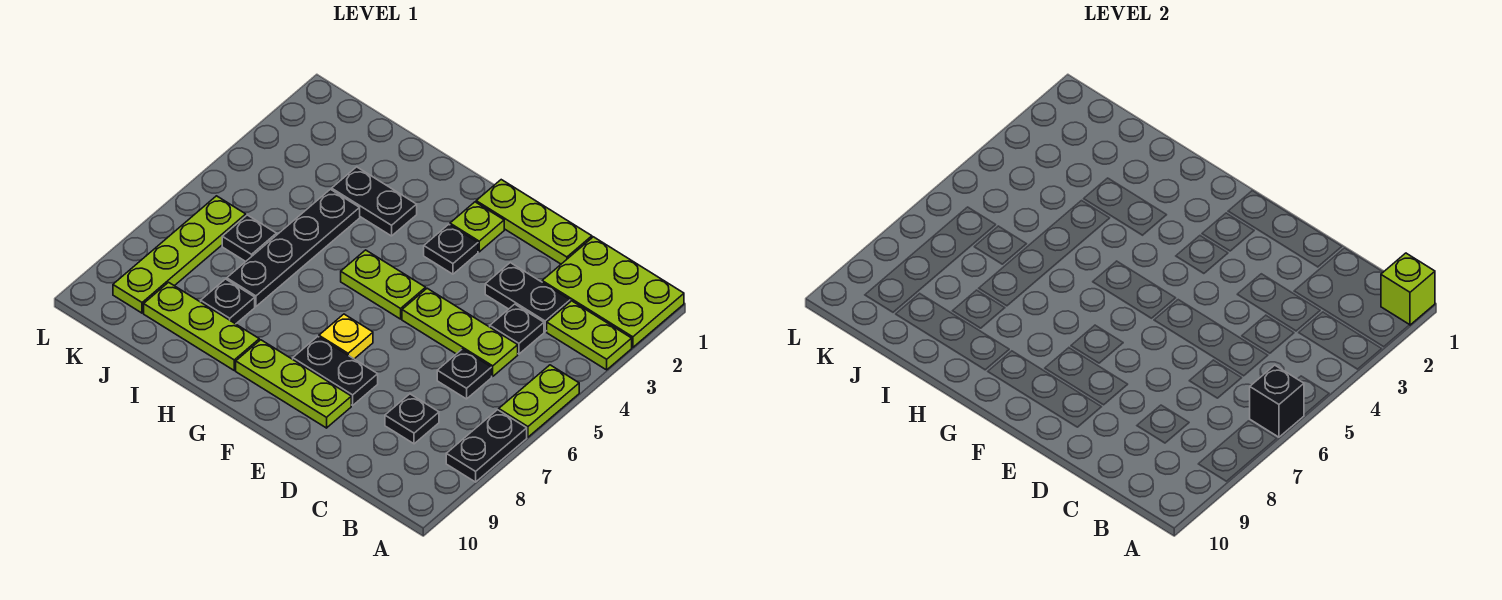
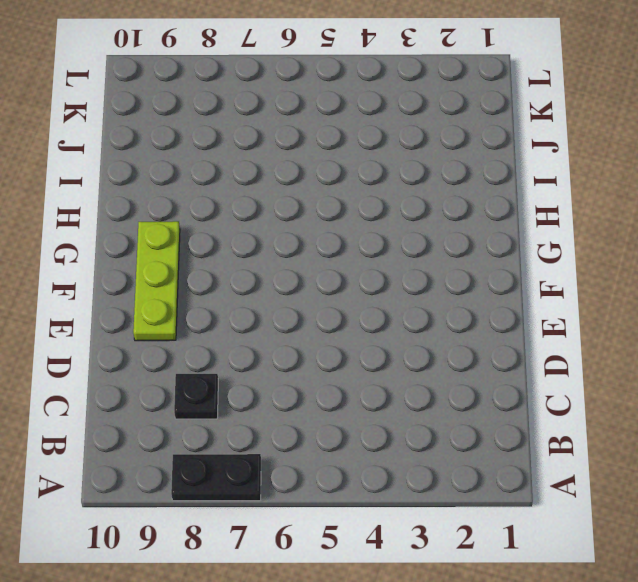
none -> lime plate A1:C2 level 1
none -> lime plate A3:B3 level 1
none -> lime plate A5:A6 level 1

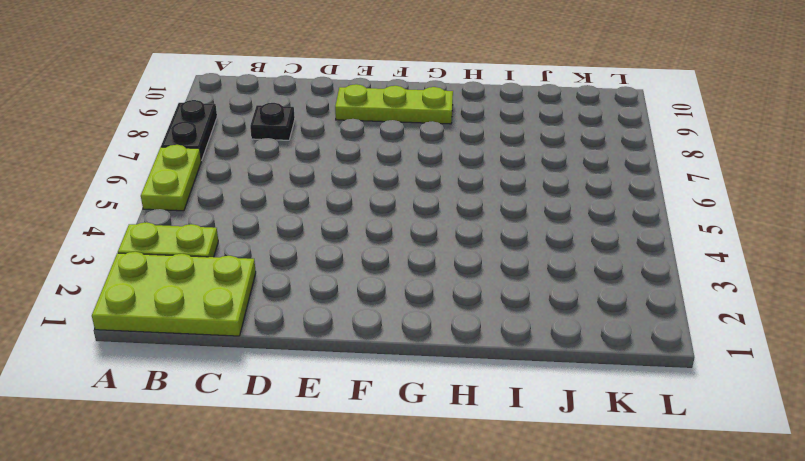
none -> black plate C3:D3 level 1
none -> black plate C4 level 1
none -> lime plate C5:E5 level 1

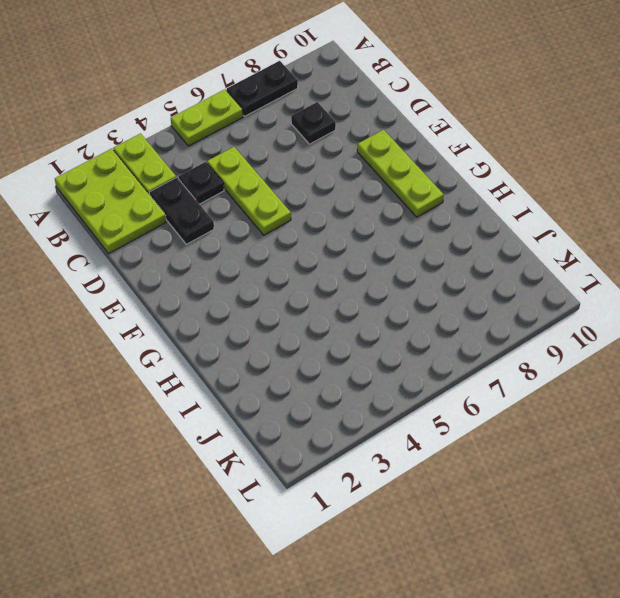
none -> black plate C6 level 1
none -> lime plate D1:F1 level 1
none -> black plate E8:F8 level 1

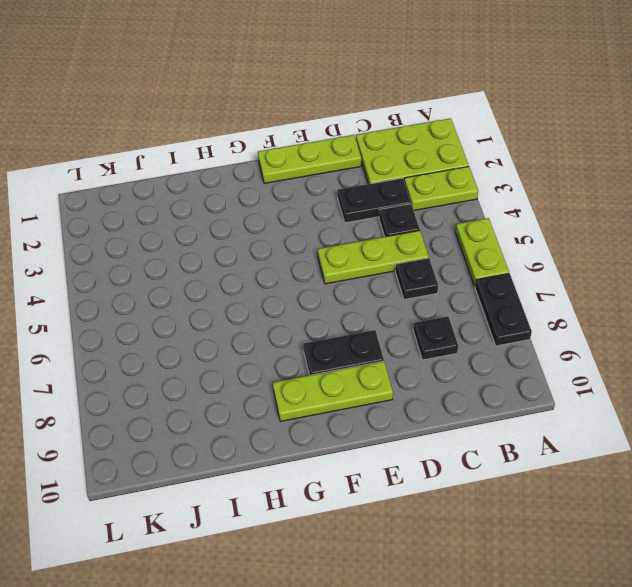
none -> lime plate F2 level 1
none -> black plate F3 level 1
none -> lime plate F5:G5 level 1

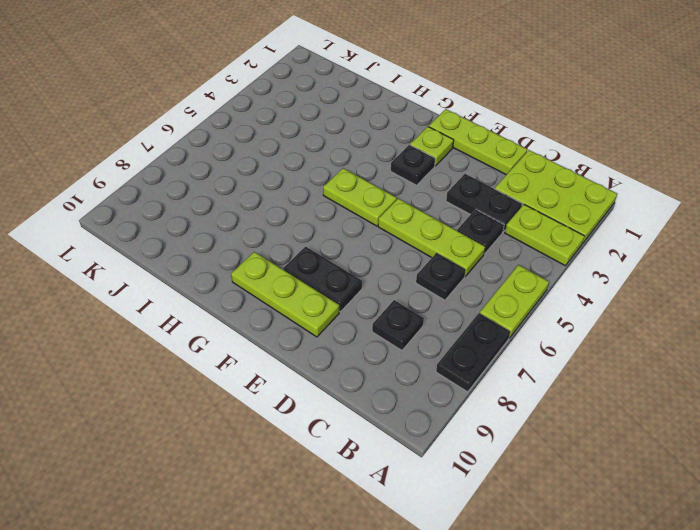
none -> yellow plate F7 level 1
none -> black plate H3:I3 level 1
none -> lime plate H9:J9 level 1

